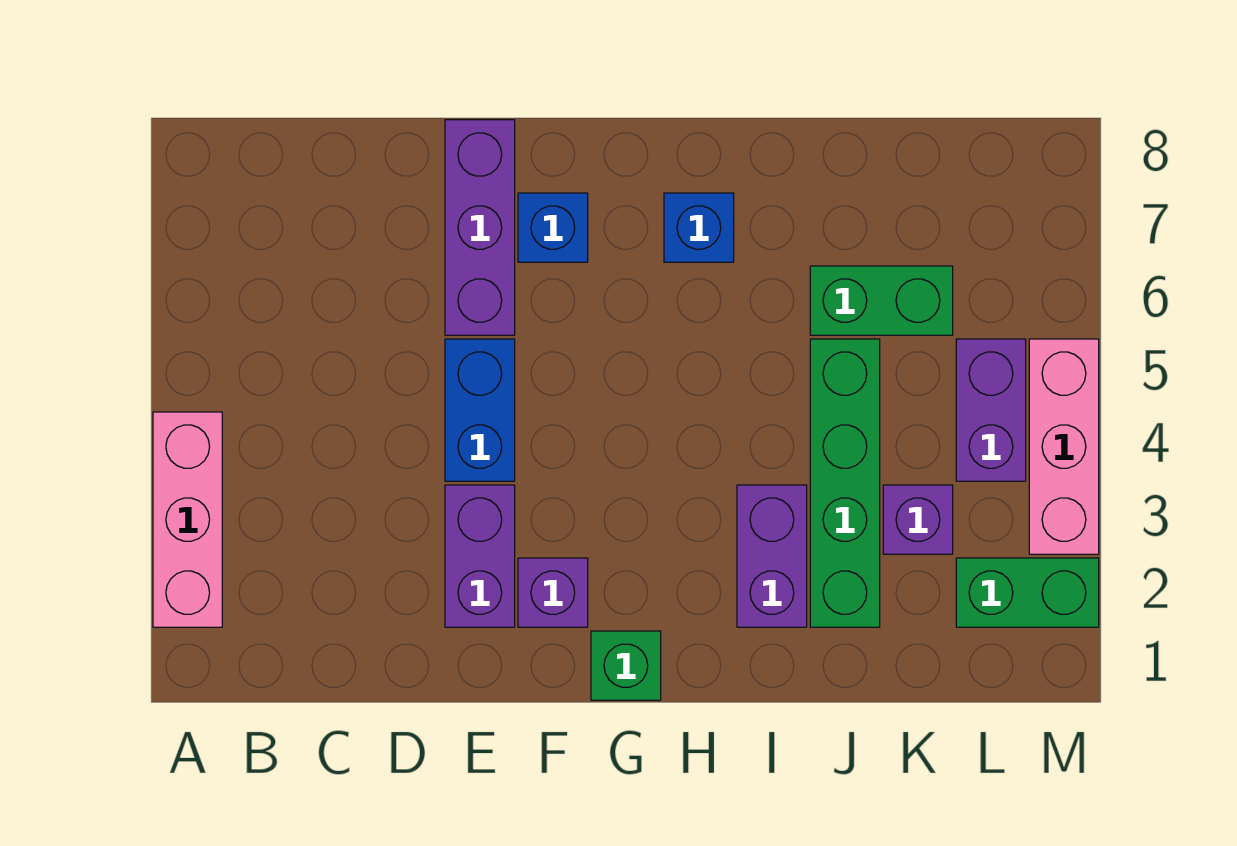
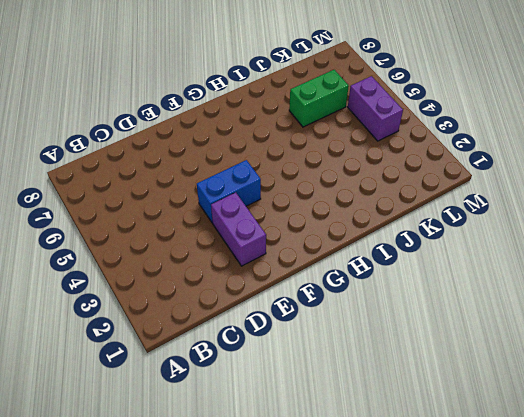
blue brick E4:F4 level 1 -> blue brick E4:E5 level 1
none -> pink brick A2:A4 level 1
none -> purple brick E6:E8 level 1
none -> purple brick F2 level 1

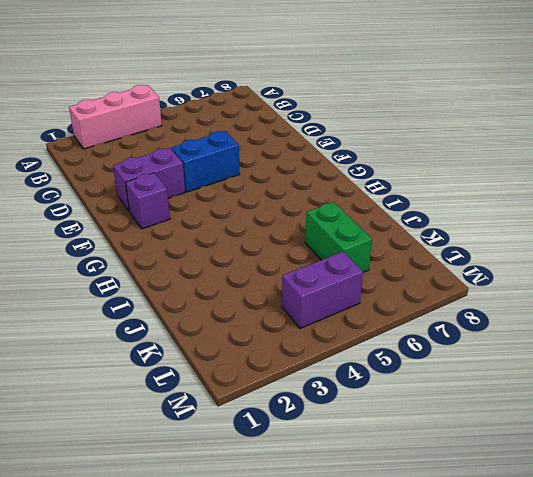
none -> purple brick E6:E8 level 1
none -> blue brick F7 level 1
none -> green brick G1 level 1

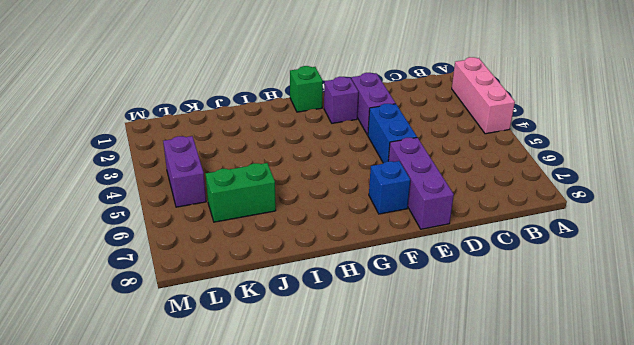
none -> blue brick H7 level 1
none -> purple brick I2:I3 level 1
none -> green brick J2:J5 level 1

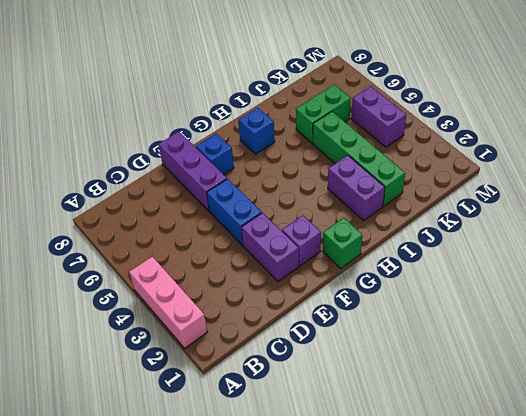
none -> purple brick K3 level 1
none -> green brick L2:M2 level 1
none -> pink brick M3:M5 level 1

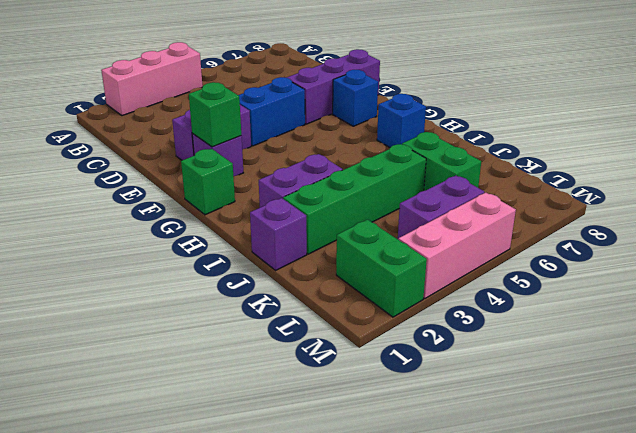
green brick F2 level 2 -> none
purple brick J1 level 1 -> purple brick K3 level 1

